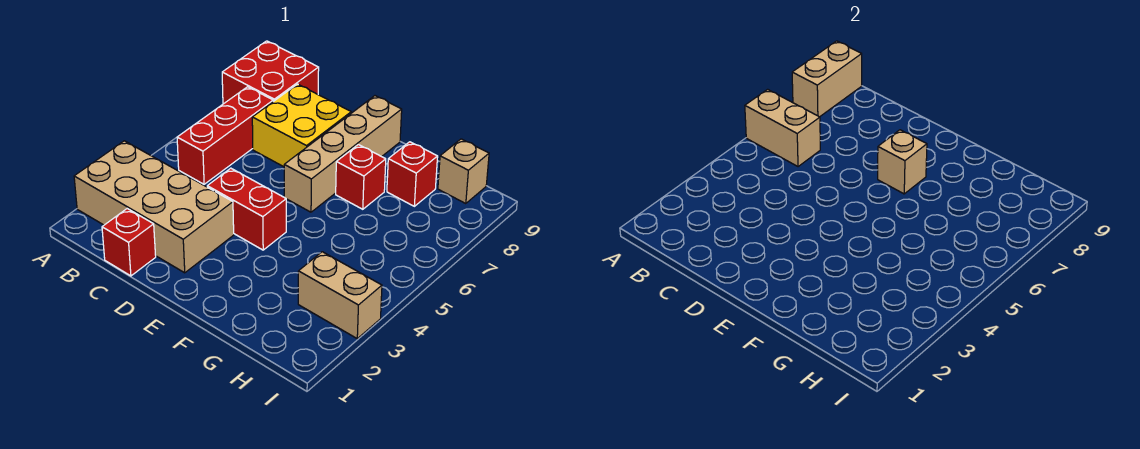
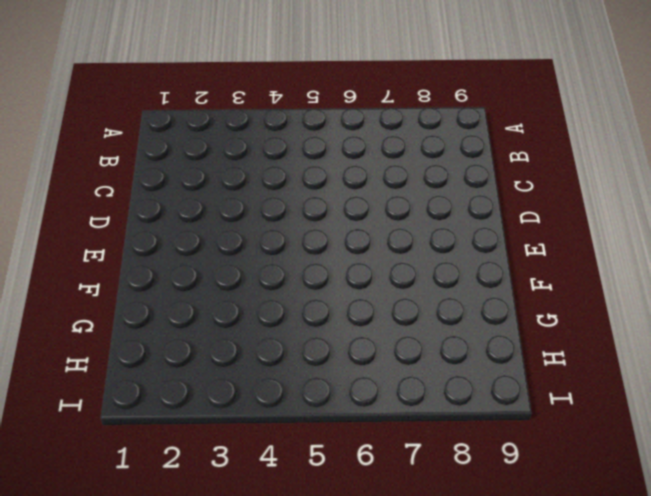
none -> tan brick A2:D3 level 1
none -> red brick A8:B9 level 1
none -> red brick B5:B7 level 1

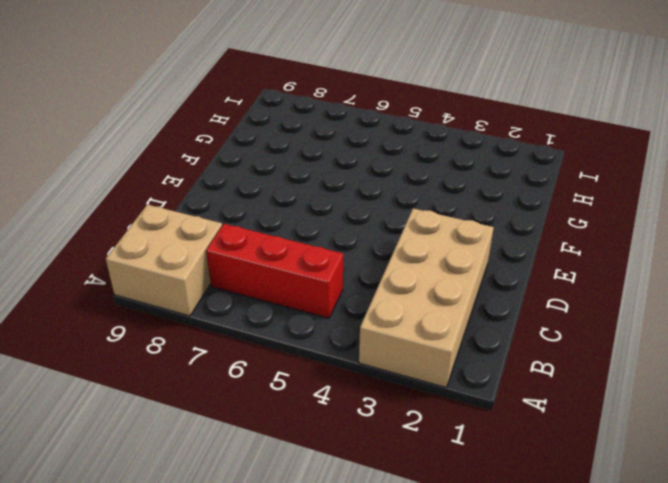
tan brick A8:B9 level 1 -> red brick A8:B9 level 1
none -> red brick C1 level 1
none -> yellow brick C7:D8 level 1
none -> red brick D4:E4 level 1

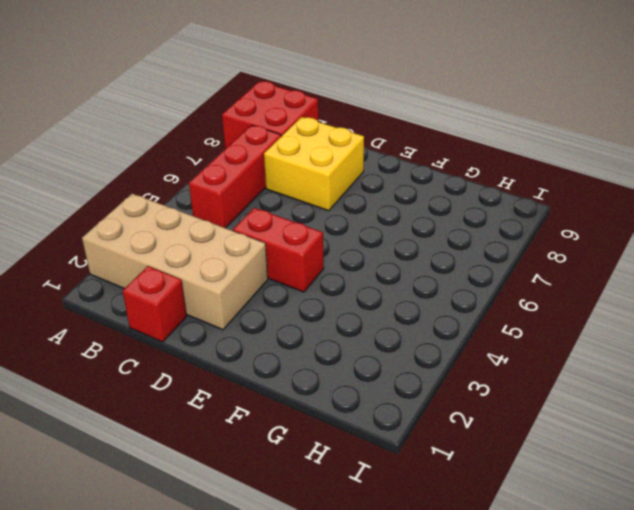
none -> tan brick E6:E9 level 1
none -> red brick F7 level 1
none -> red brick G8 level 1

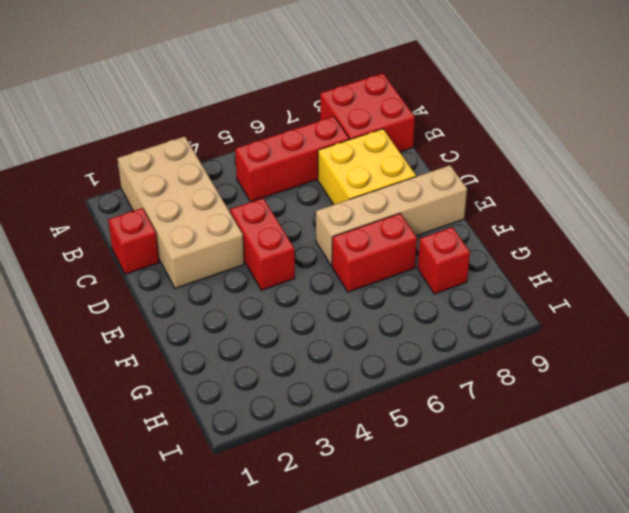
red brick F6:F7 level 1 -> red brick F7 level 1
none -> tan brick H3:I3 level 1
none -> tan brick H9 level 1
none -> tan brick A6:B6 level 2

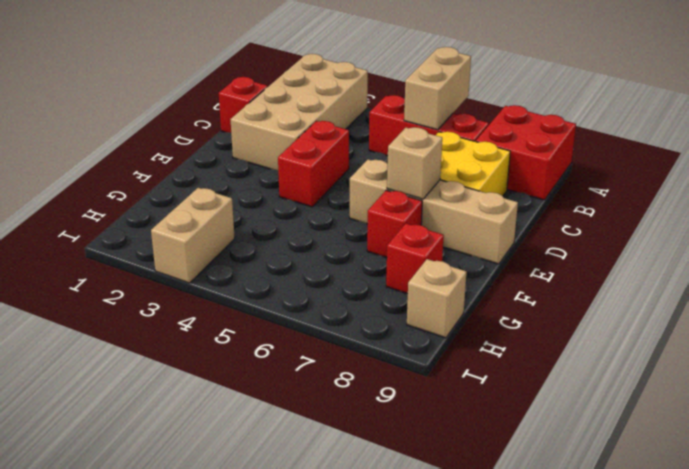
none -> tan brick A8:A9 level 2

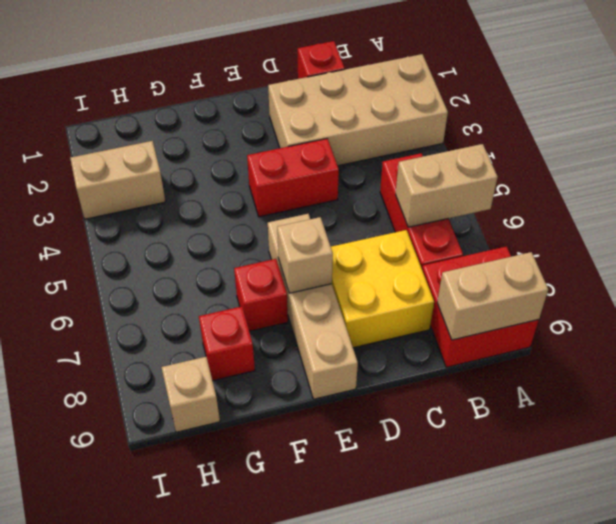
tan brick A9:B9 level 2 -> tan brick A8:A9 level 2

